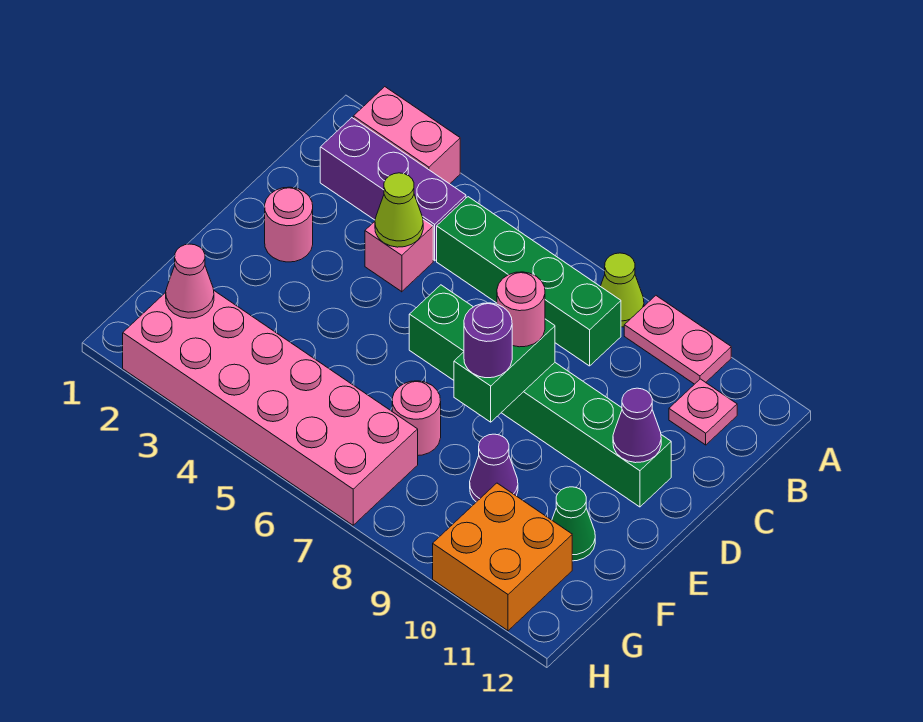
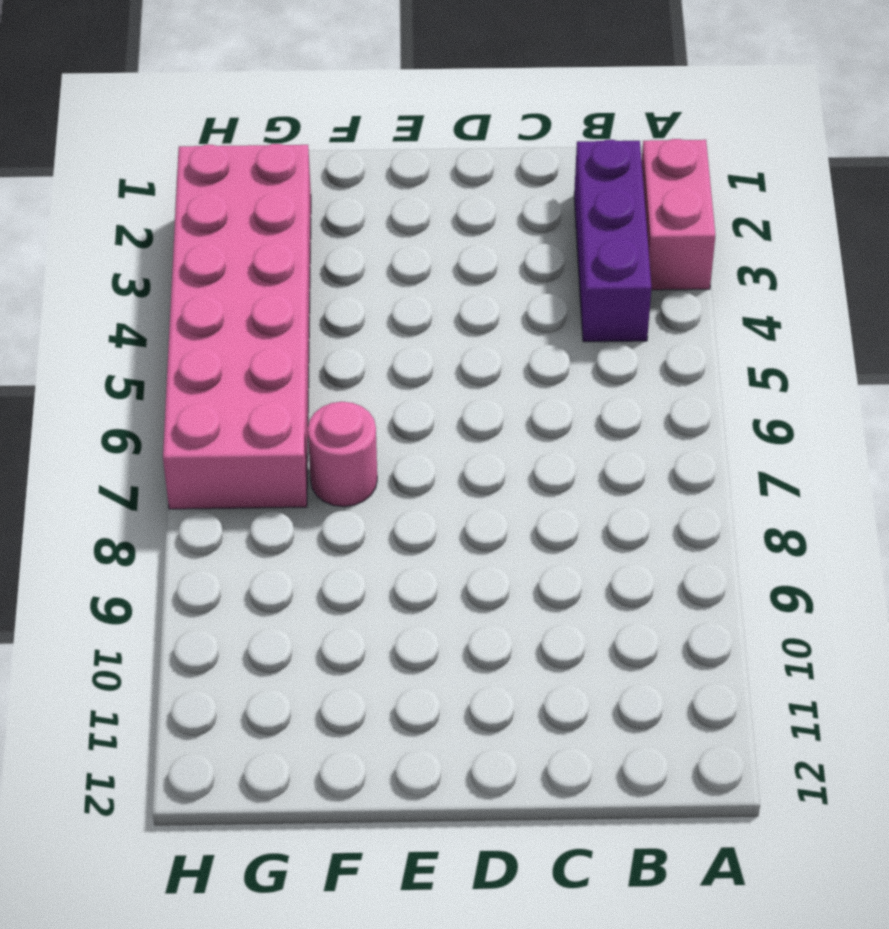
none -> lime cone A8 level 1
none -> pink plate A9:A10 level 1
none -> green brick B5:B8 level 1

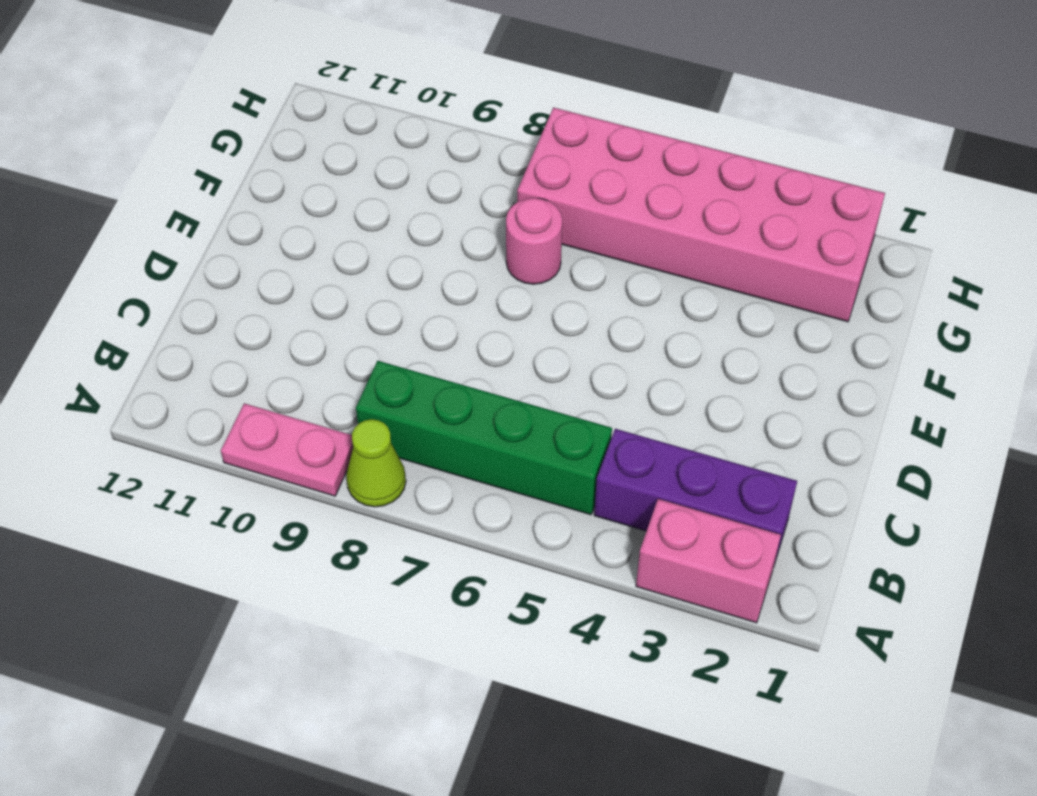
none -> pink plate B11 level 1
none -> pink brick C4 level 1
none -> pink round brick D2 level 1

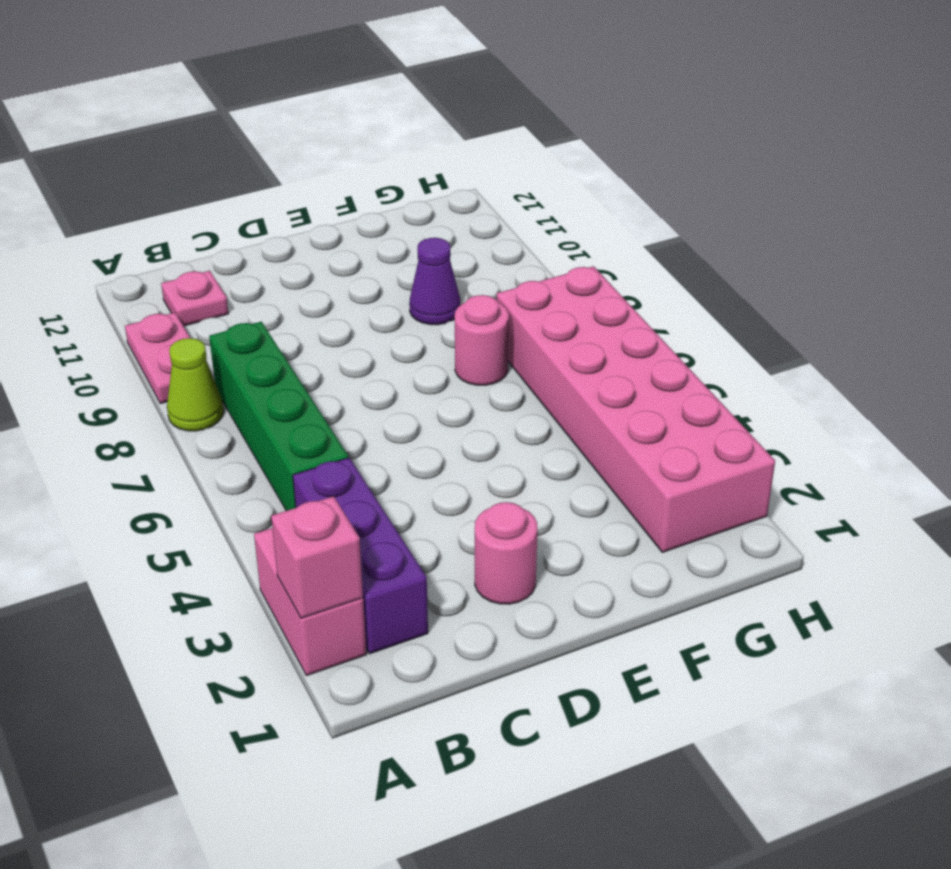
pink brick A2 level 2 -> pink brick C4 level 1
none -> green brick D6:D11 level 1
none -> green cone F11 level 1
none -> orange brick G10:H11 level 1

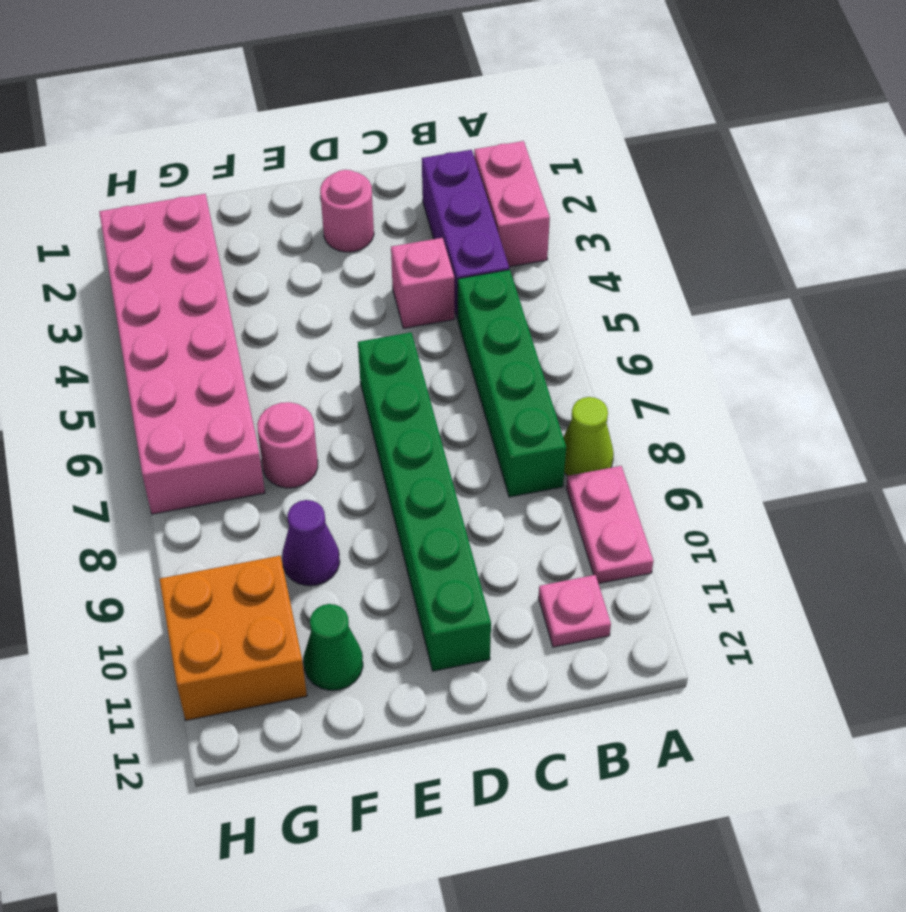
none -> lime cone C4 level 2
none -> green brick D8:E8 level 2
none -> purple cone D11 level 2

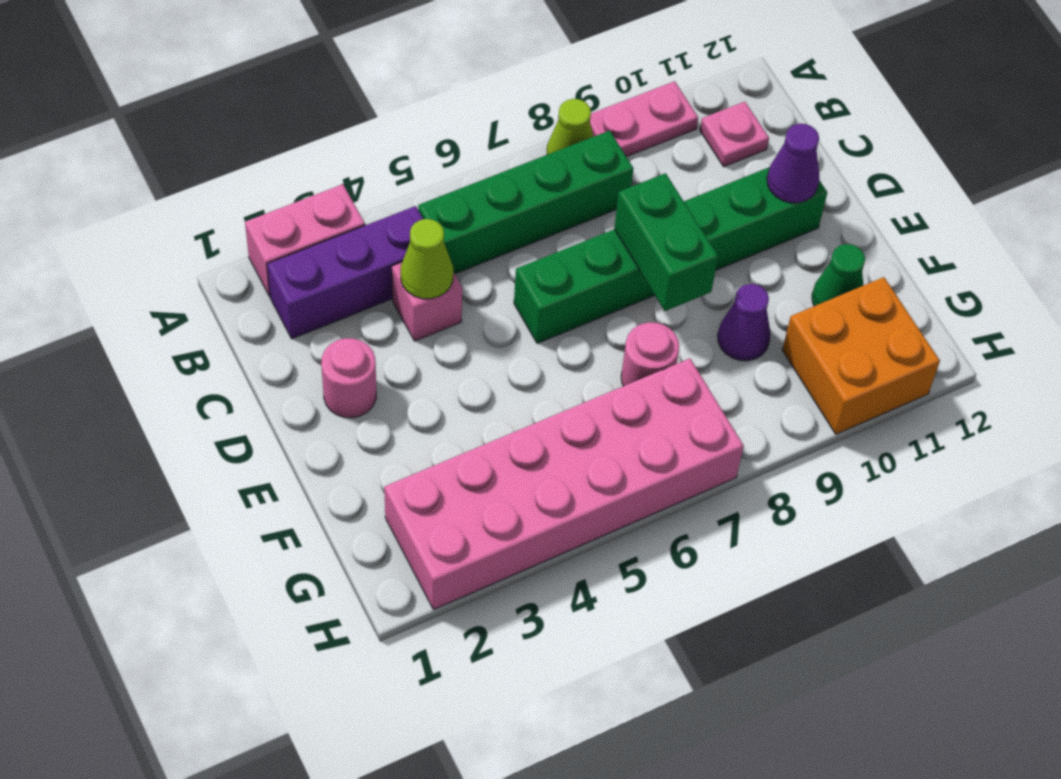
none -> pink cone G2 level 2
none -> pink round brick D8 level 3
none -> purple round brick E8 level 3

